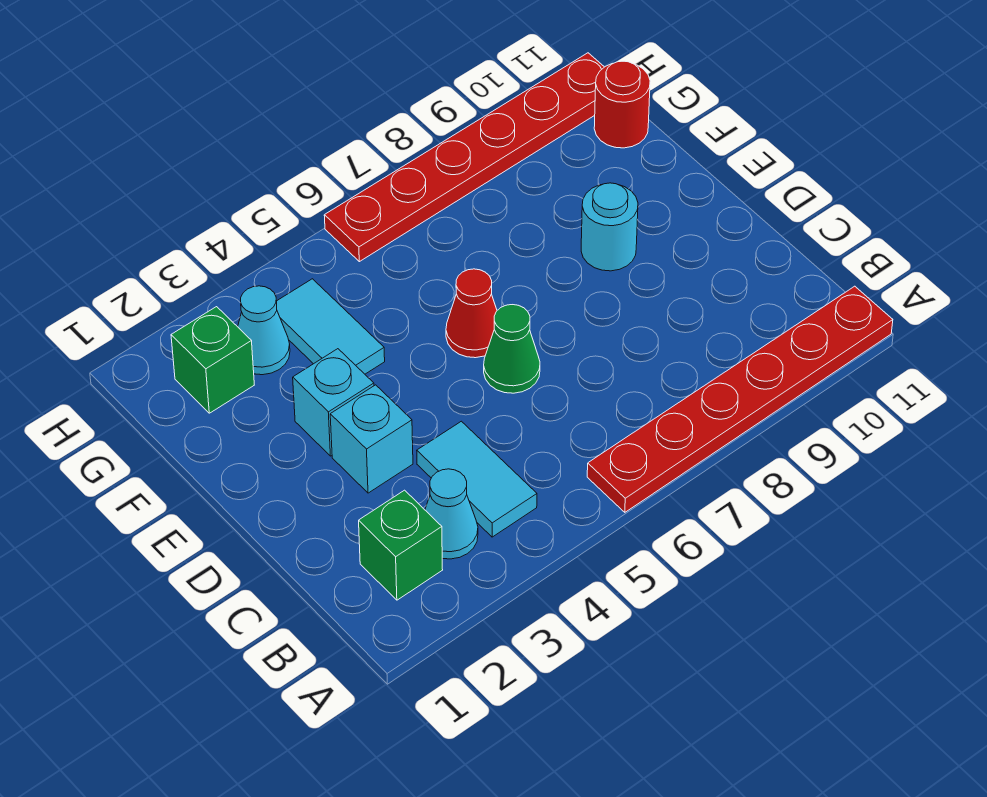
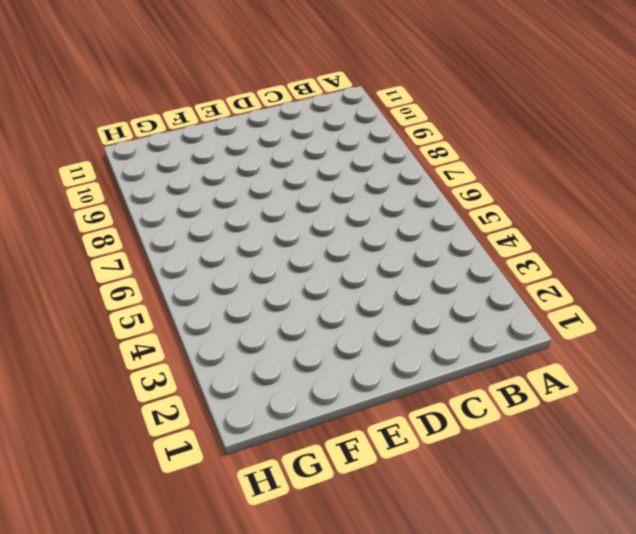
none -> red plate A6:A11 level 1
none -> green brick B2 level 1
none -> cyan cone B3 level 1

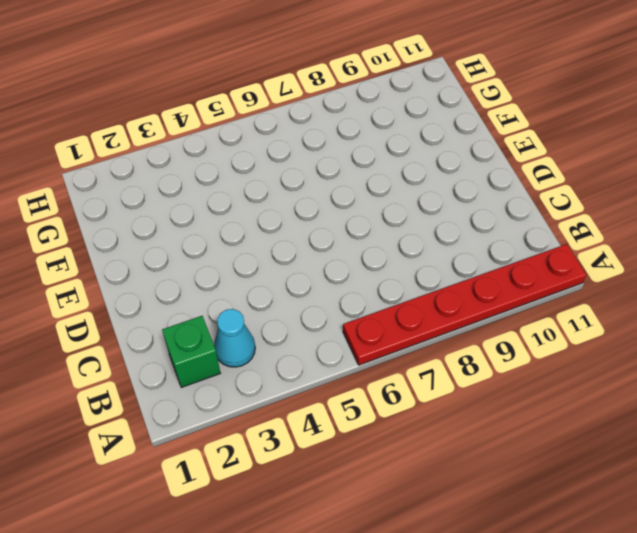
none -> cyan tile B4:C4 level 1
none -> cyan brick D3 level 1
none -> green cone D6 level 1

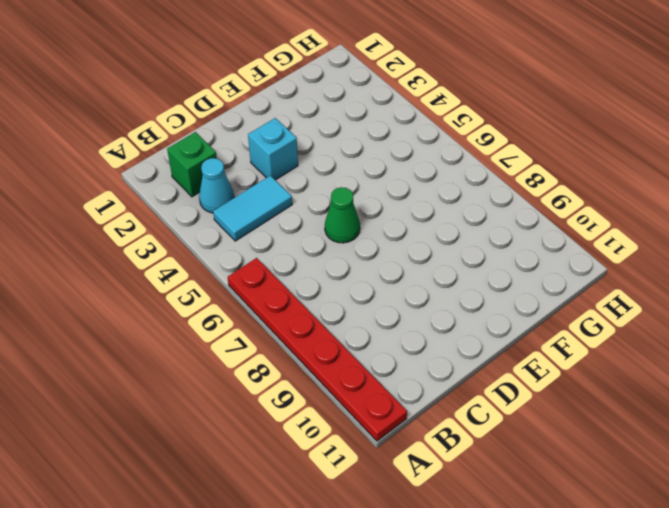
none -> cyan brick E3 level 1
none -> red cone E6 level 1
none -> cyan round brick E9 level 1

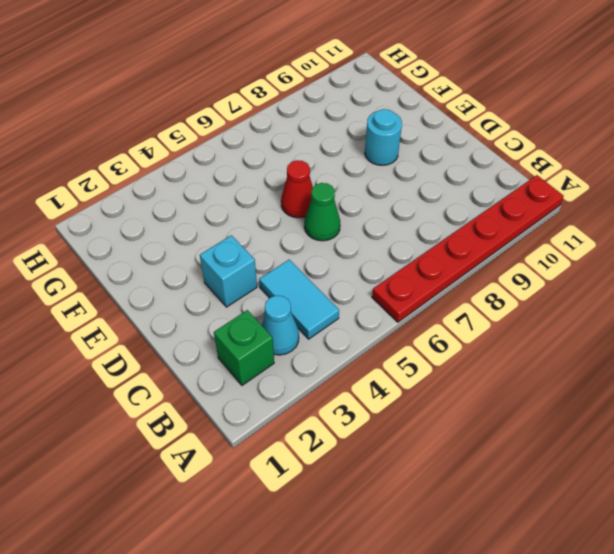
none -> cyan brick E3 level 1
none -> cyan tile F4:G4 level 1
none -> green brick G2 level 1

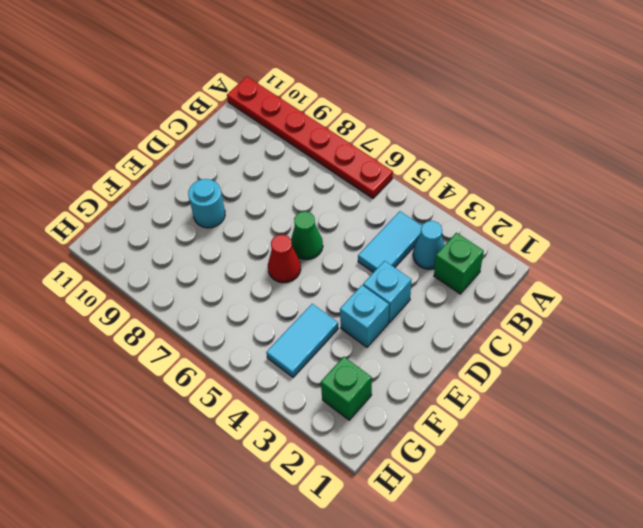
none -> cyan cone G3 level 1
none -> red round brick G11 level 1
none -> red plate H6:H11 level 1

